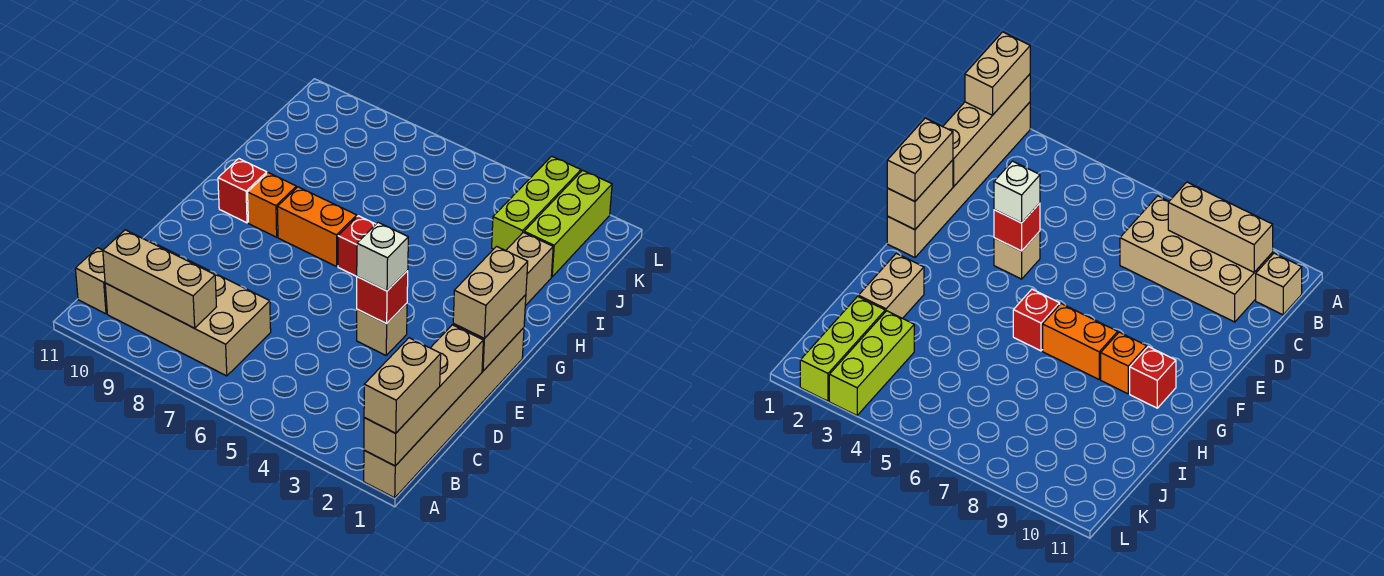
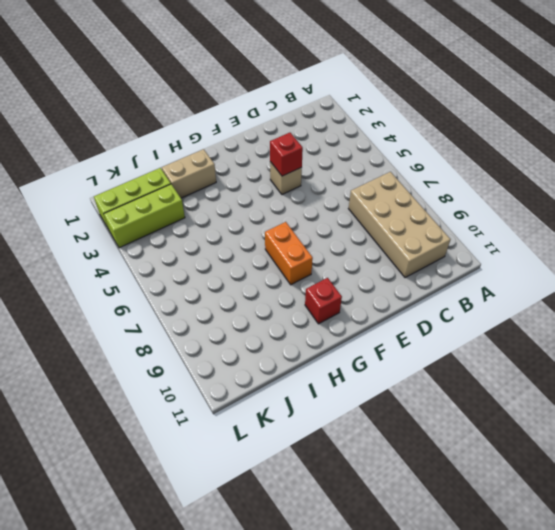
none -> tan brick A1:F1 level 1
none -> tan brick B11 level 1
none -> red brick G6 level 1

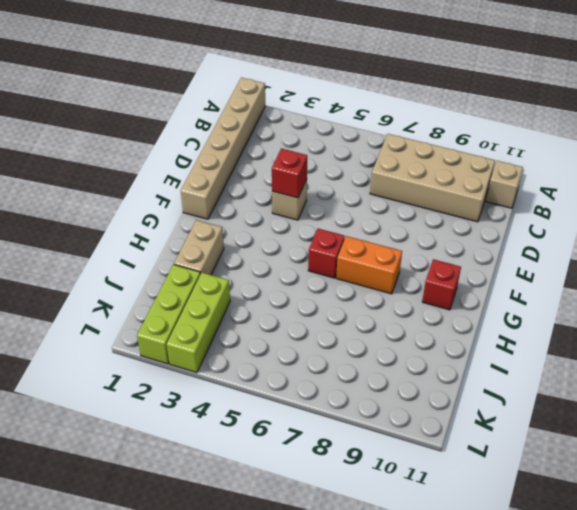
none -> orange brick G9 level 1
none -> tan brick A1:D1 level 2
none -> tan brick B8:B10 level 2

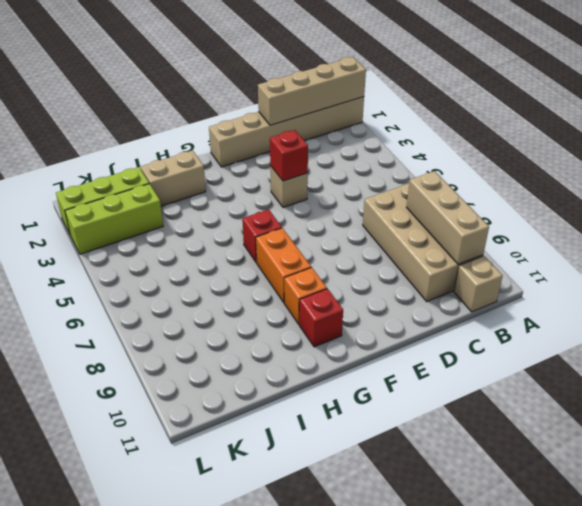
none -> tan brick E1:F1 level 2
none -> tan brick A1:B1 level 3
none -> tan brick E1:F1 level 3

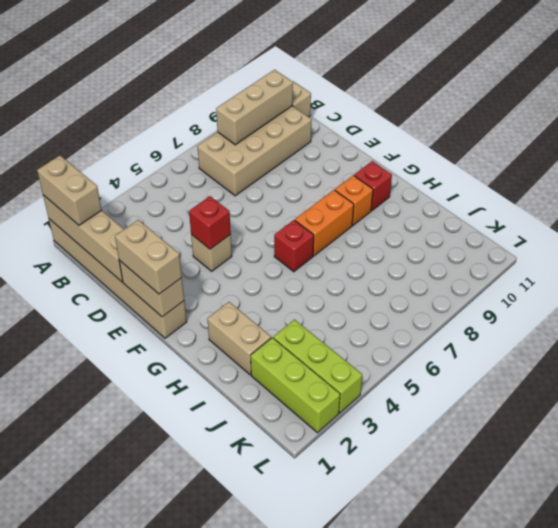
none -> white brick E4 level 3

